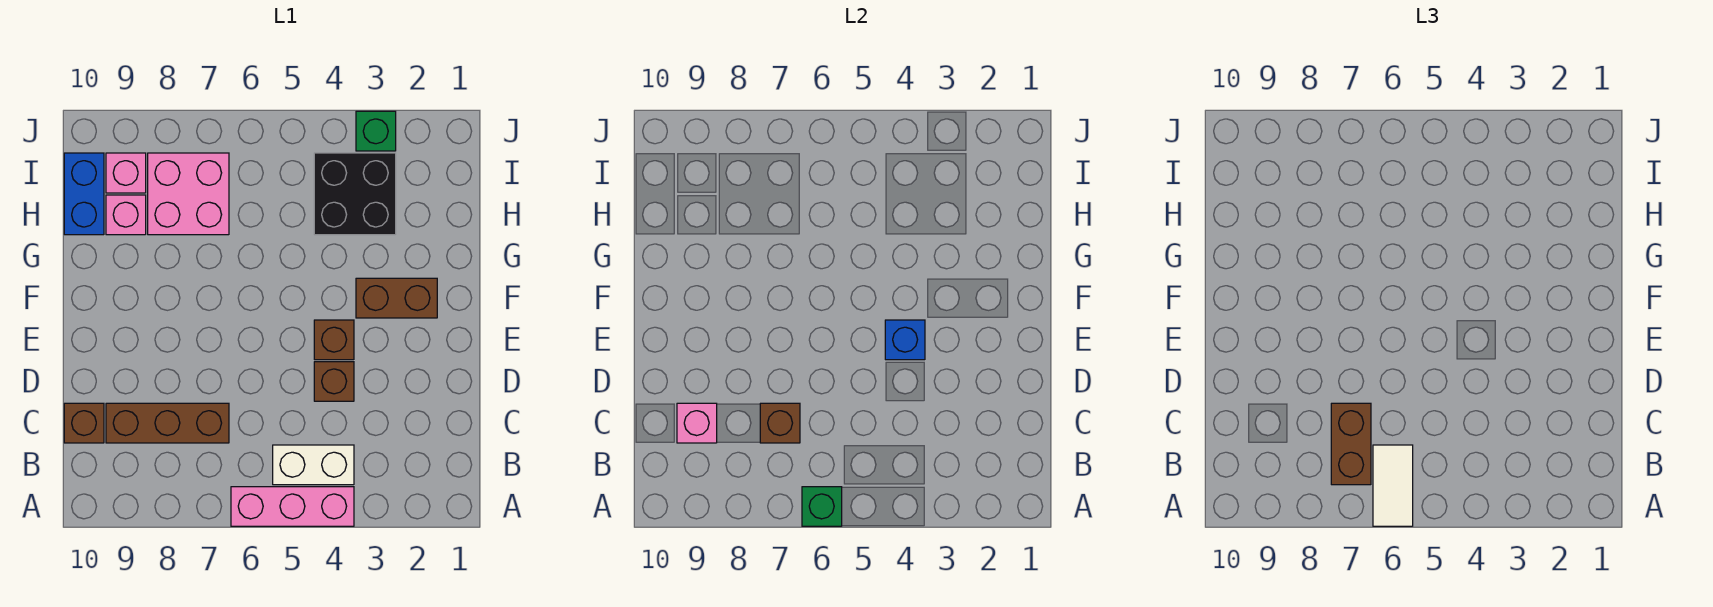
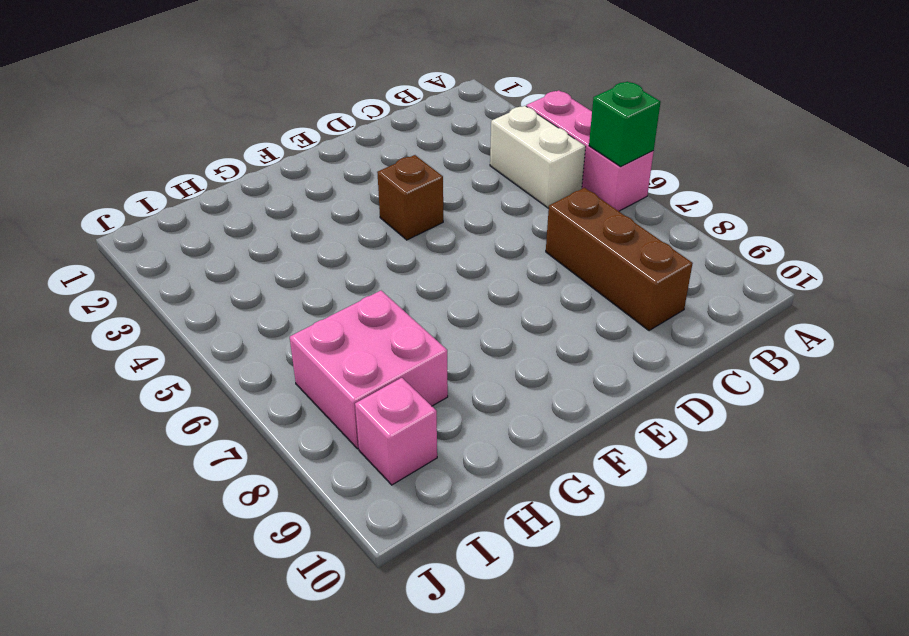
none -> brown brick C10 level 1
none -> brown brick D4 level 1
none -> brown brick F2:F3 level 1

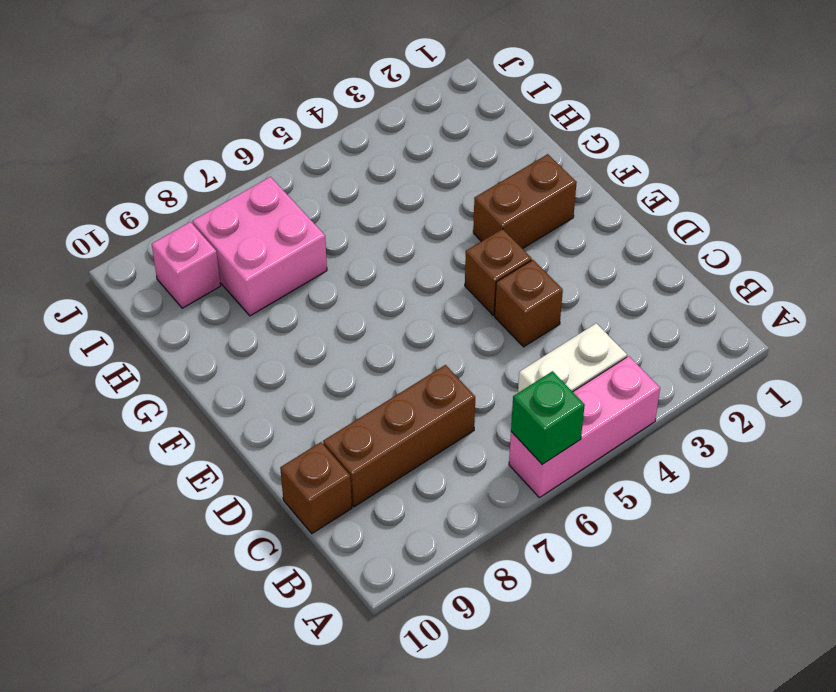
none -> black brick H3:I4 level 1
none -> pink brick H9 level 1
none -> blue brick H10:I10 level 1

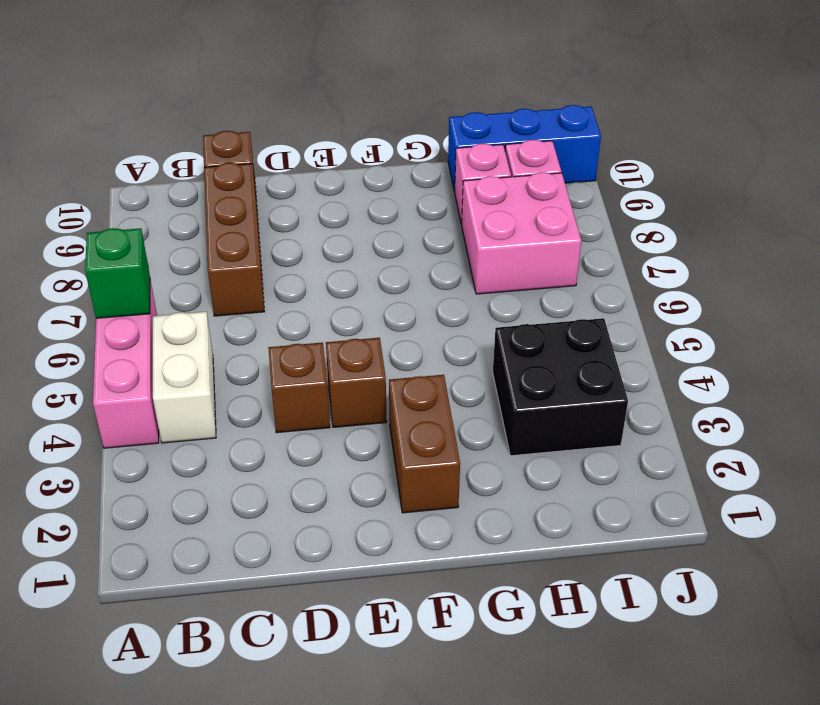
blue brick H10:J10 level 1 -> blue brick H10:I10 level 1
none -> green brick J3 level 1
none -> brown brick C7 level 2
none -> pink brick C9 level 2

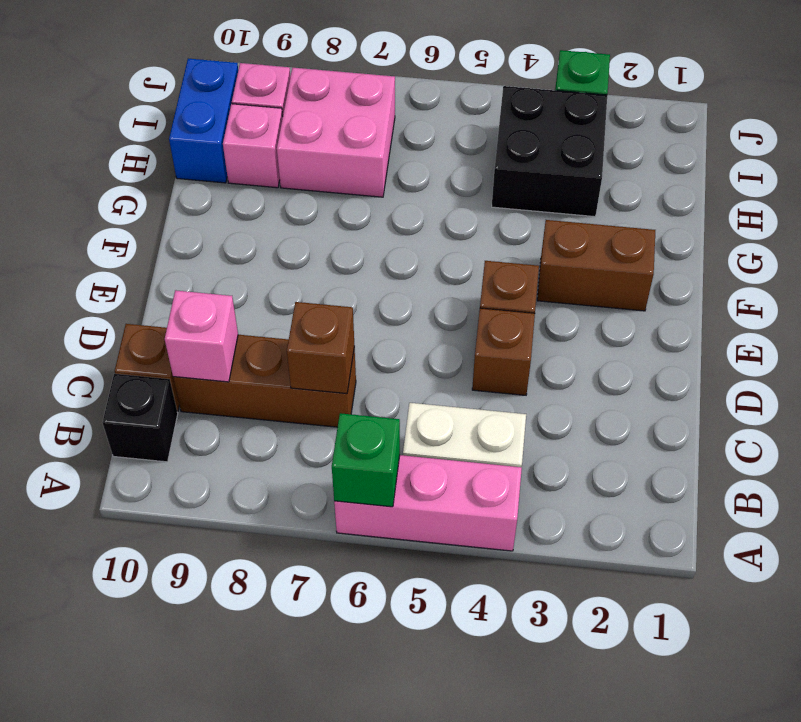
black brick B10 level 1 -> none
none -> blue brick E4 level 2
none -> white tile A6:B6 level 3
none -> brown brick B7:C7 level 3

